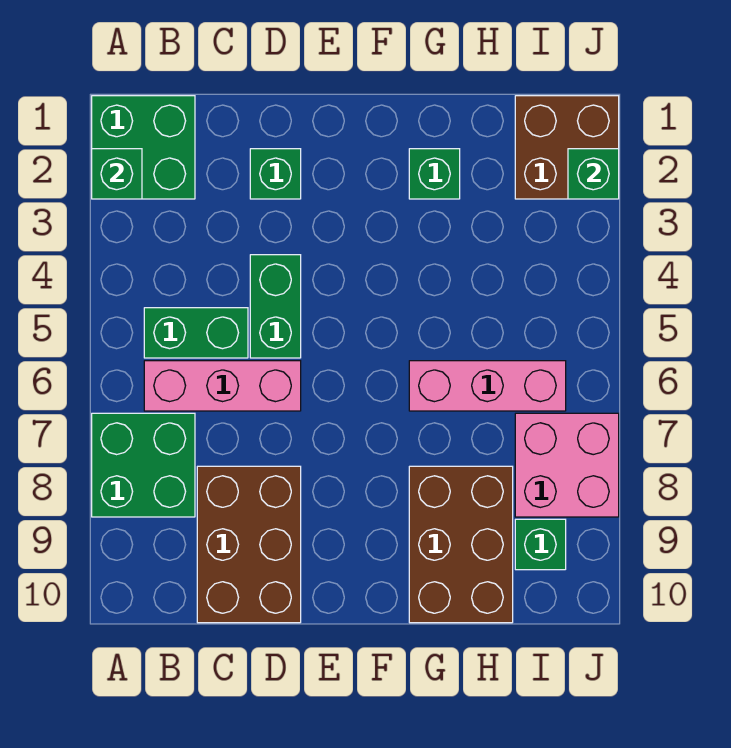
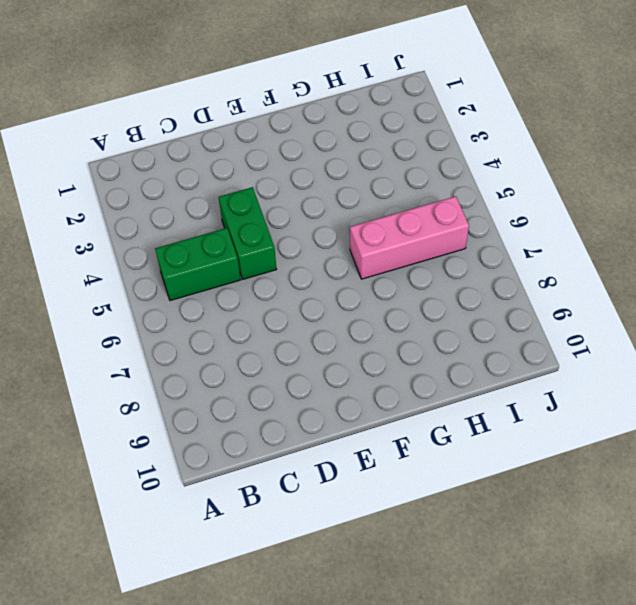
none -> green brick A1:B2 level 1
none -> green brick A7:B8 level 1
none -> pink brick B6:D6 level 1

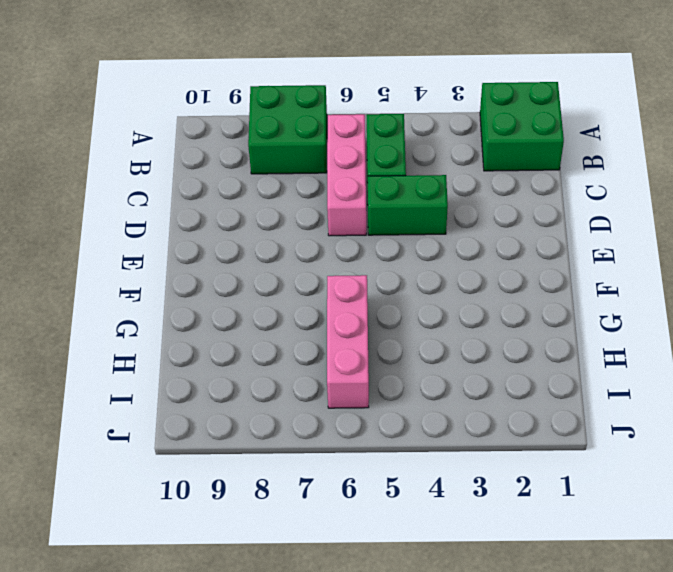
none -> brown brick C8:D10 level 1
none -> green brick D2 level 1
none -> green brick G2 level 1

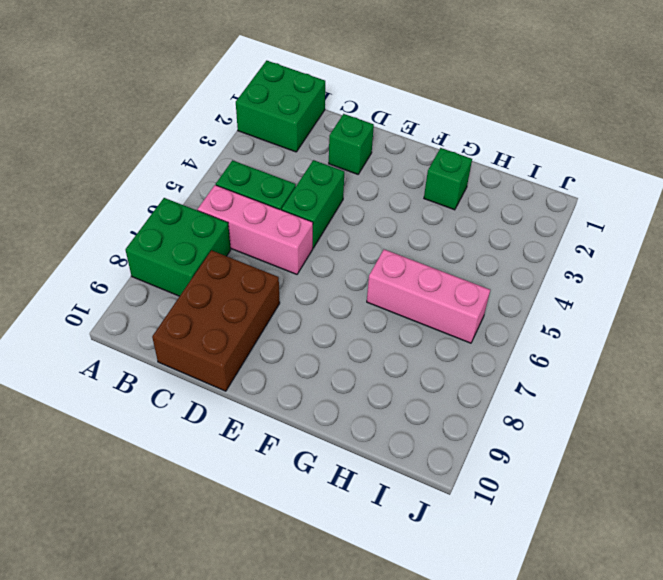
none -> brown brick G8:H10 level 1
none -> brown brick I1:J2 level 1
none -> pink brick I7:J8 level 1

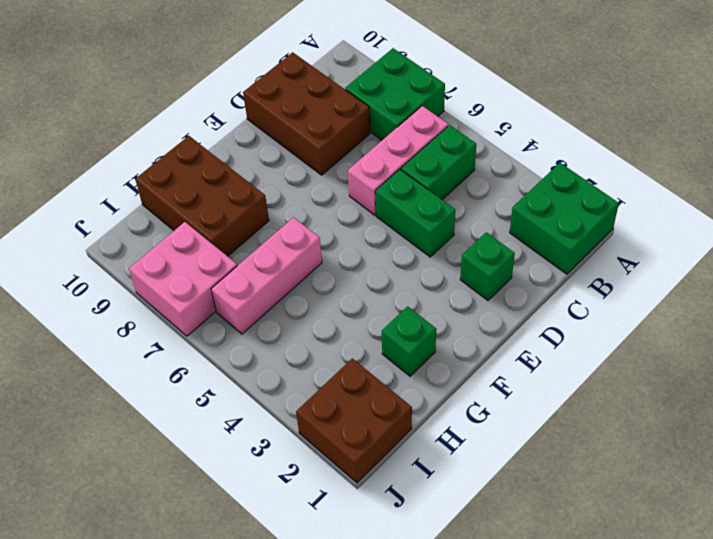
none -> green brick I9 level 1
none -> green brick A2 level 2
none -> green brick J2 level 2

